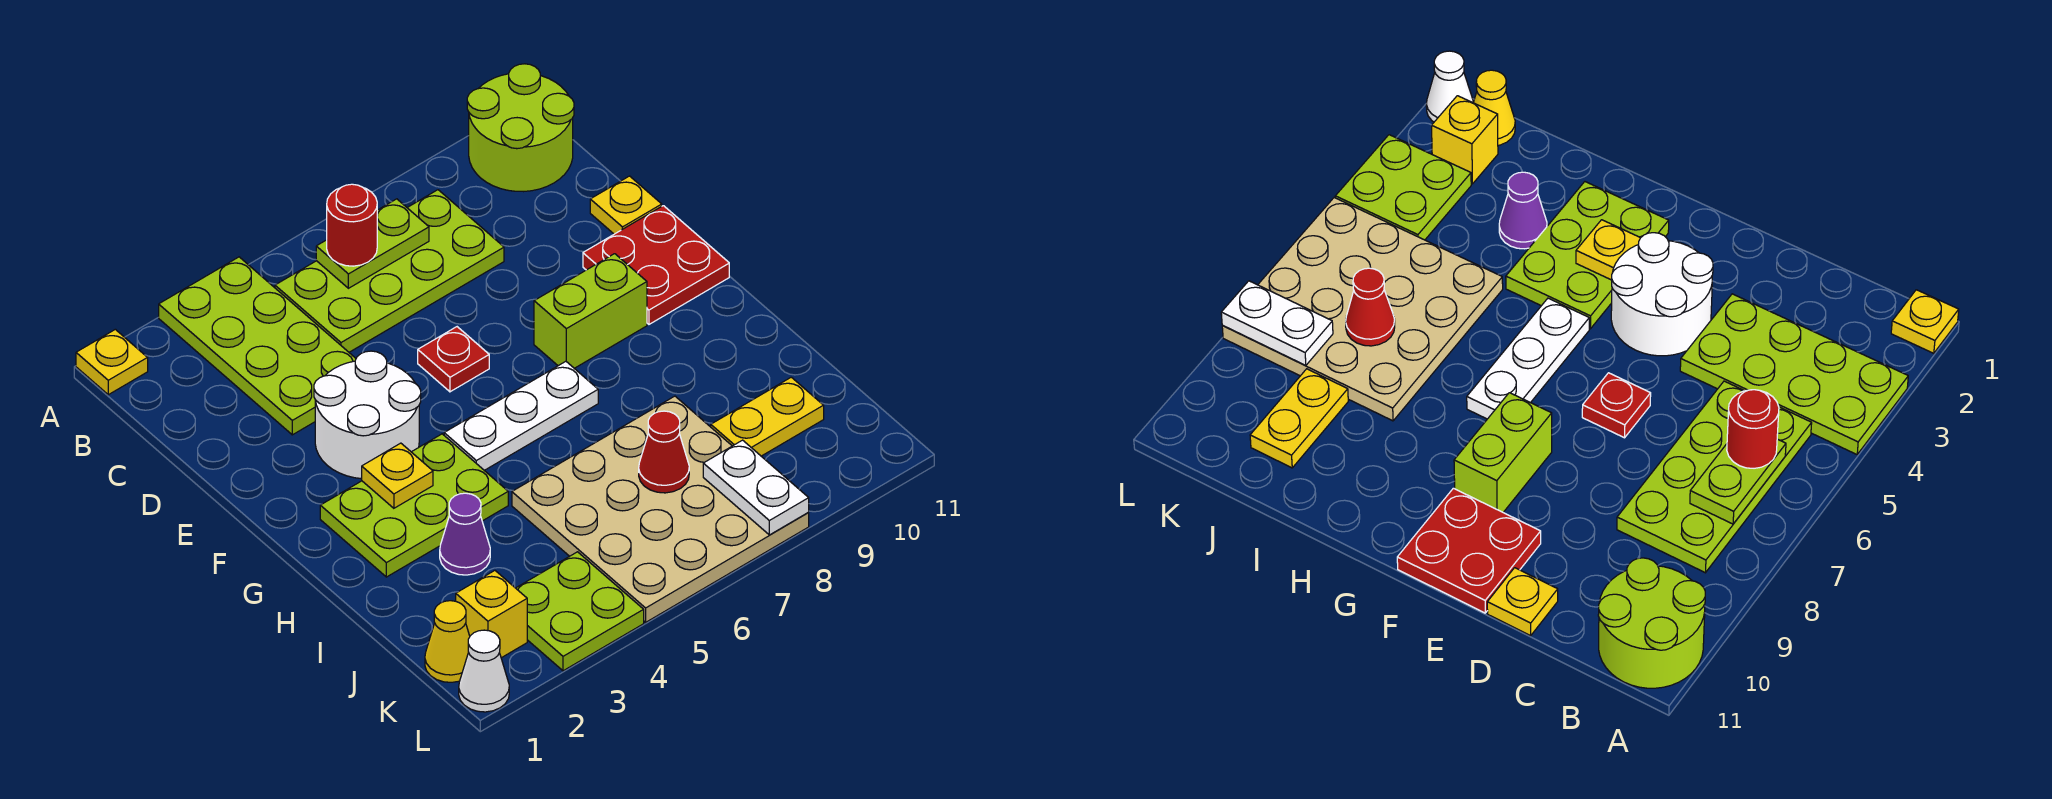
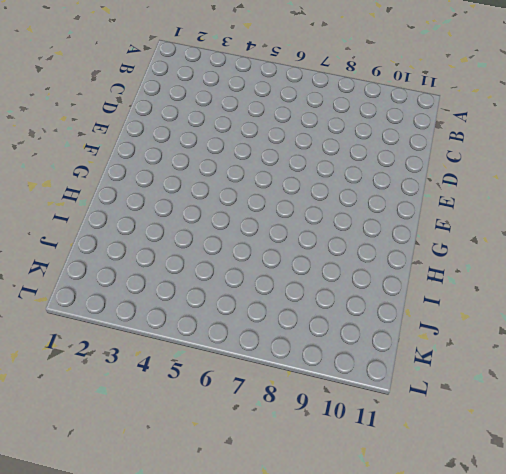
none -> yellow plate A1 level 1
none -> lime plate A3:D4 level 1
none -> lime round brick A10:B11 level 1

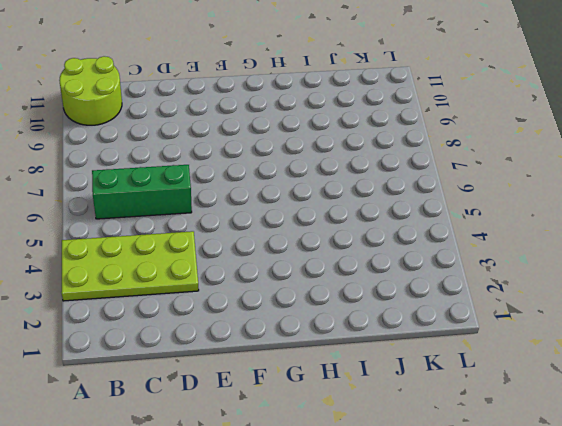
green brick B6:D6 level 1 -> lime plate B5:C8 level 1
none -> yellow plate A1 level 1
none -> yellow plate D11 level 1
none -> white round brick E3:F4 level 1

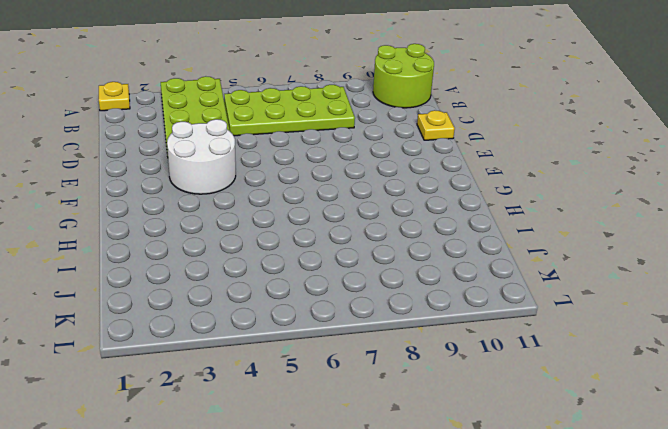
none -> red plate E6 level 1
none -> red plate E10:F11 level 1
none -> lime brick F8:F9 level 1

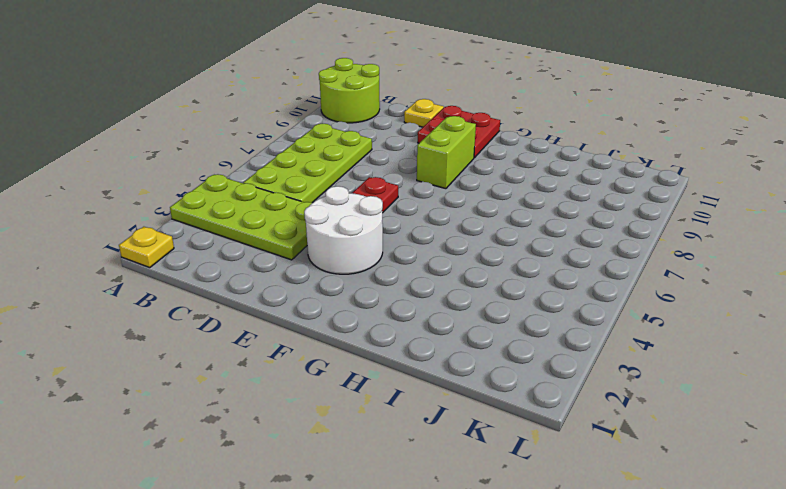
none -> lime plate G2:H4 level 1
none -> white plate G5:G7 level 1
none -> purple cone I3 level 1

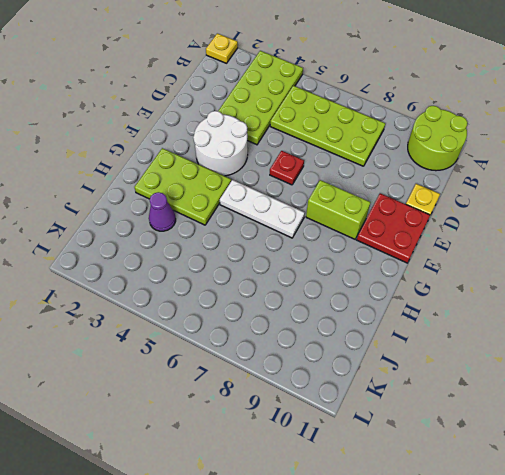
none -> tan plate I5:L8 level 1
none -> yellow plate J9:J10 level 1
none -> yellow cone K1 level 1

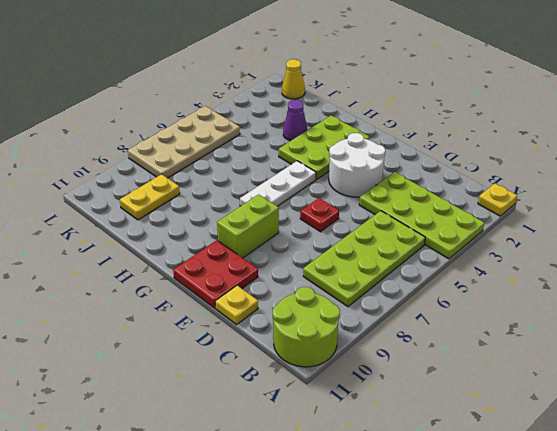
tan plate K5:L8 level 1 -> tan plate I5:L8 level 1
none -> yellow brick K2 level 1
none -> lime plate K3:L4 level 1
none -> white cone L1 level 1

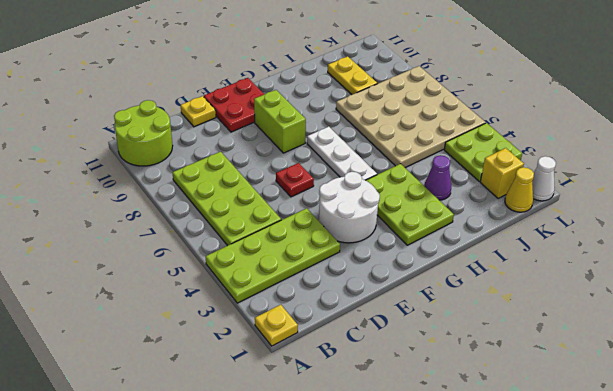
none -> lime plate B6:B7 level 2
none -> yellow plate G3 level 2
none -> red cone J7 level 2

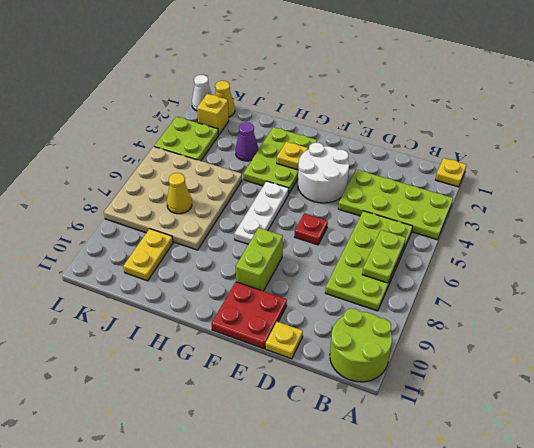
yellow cone J7 level 2 -> red cone J7 level 2
none -> white plate K8:L8 level 2
none -> red round brick B6 level 3

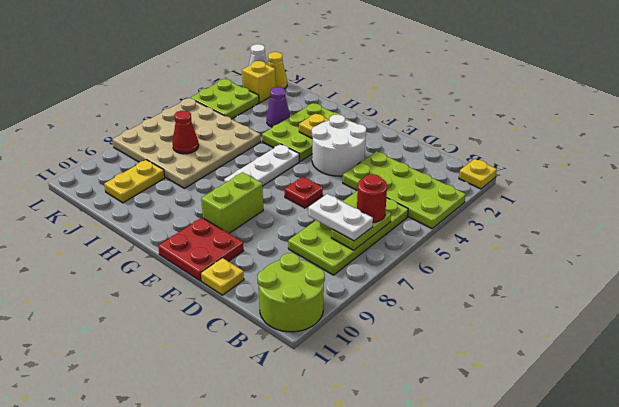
white plate B7:C7 level 3 -> white plate K8:L8 level 2

